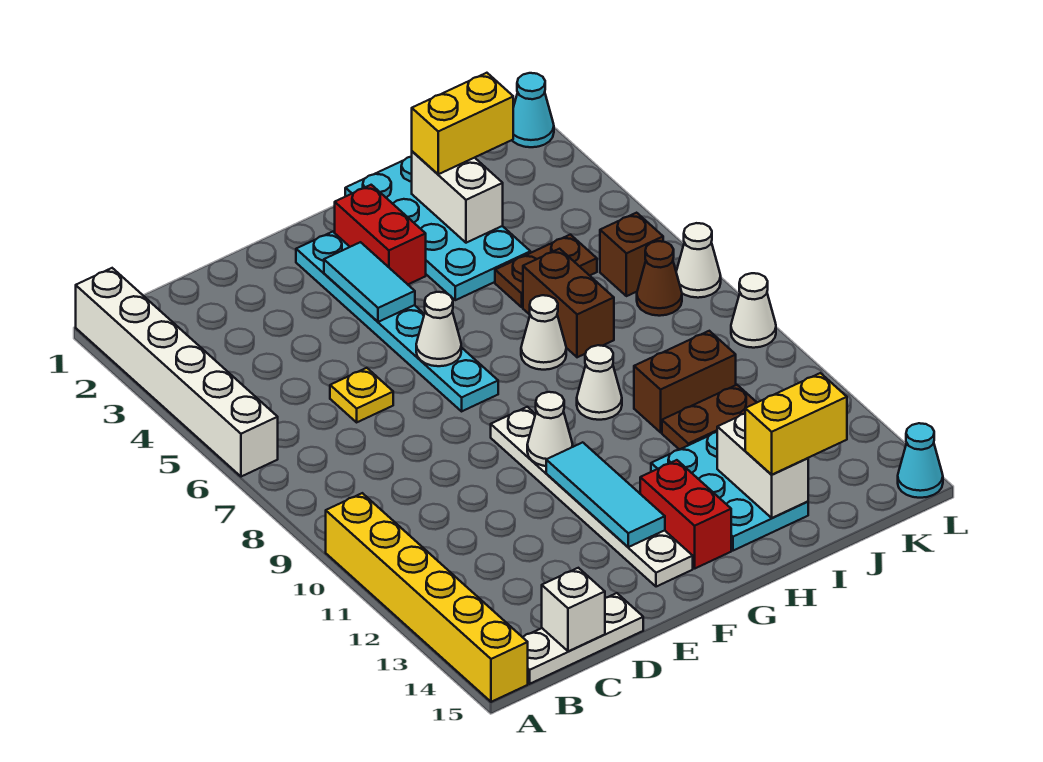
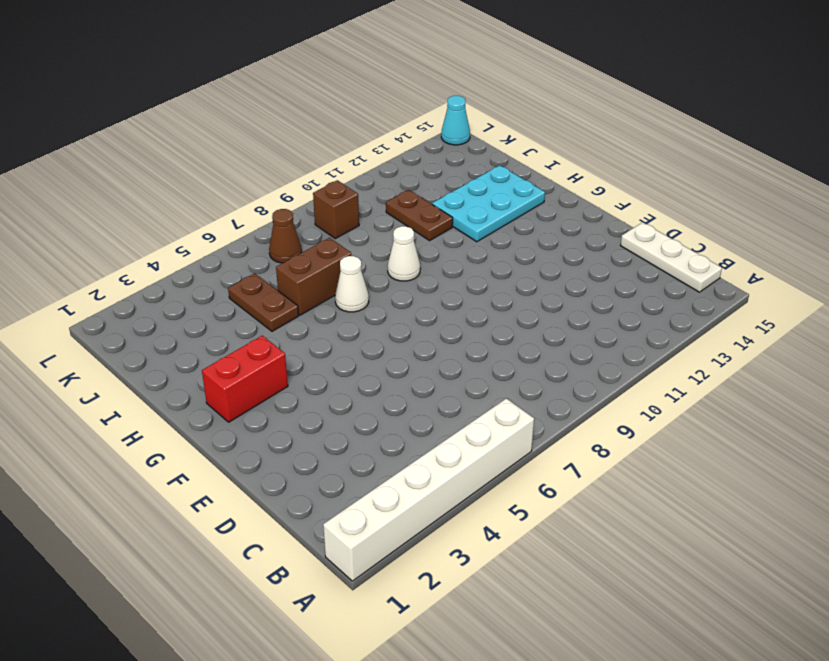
brown brick K9 level 1 -> brown brick K6 level 1
none -> yellow brick A10:A15 level 1
none -> yellow plate D6 level 1
none -> cyan plate F2:F7 level 1
none -> white plate F9:F14 level 1

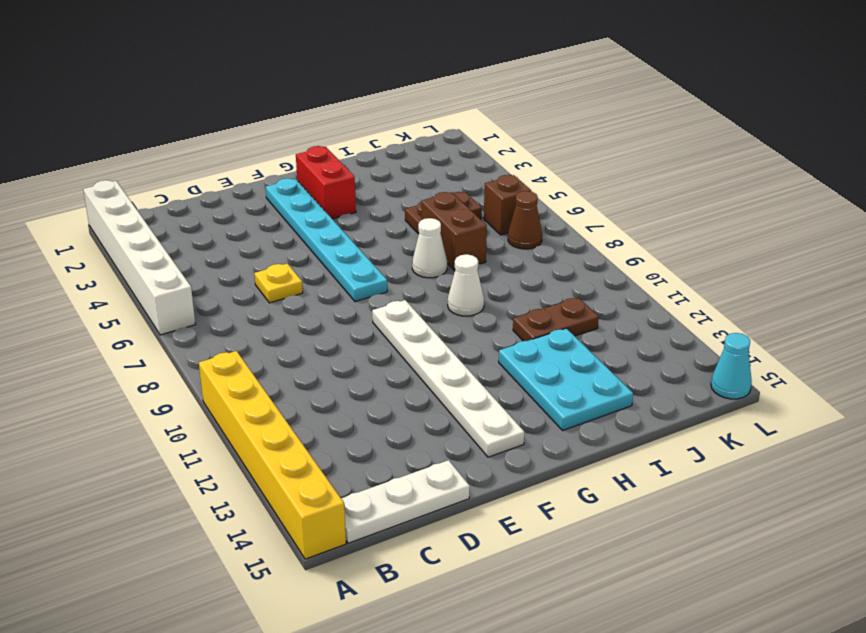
none -> red brick G13:G14 level 1
none -> cyan plate H1:I4 level 1
none -> brown brick I10:J10 level 1
none -> cyan cone L1 level 1

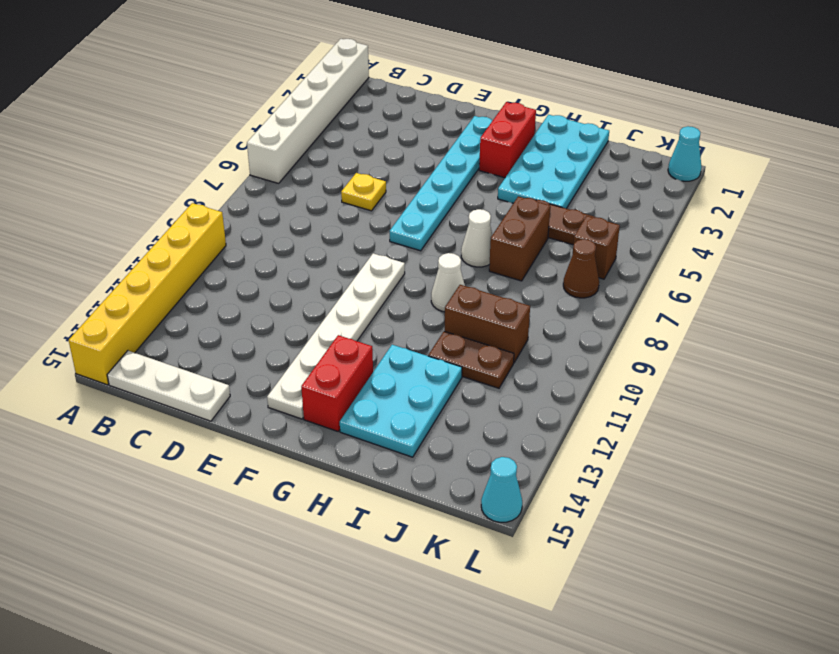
none -> white cone L7 level 1
none -> white cone L9 level 1
none -> white brick C15 level 2
none -> cyan tile F3:F4 level 2

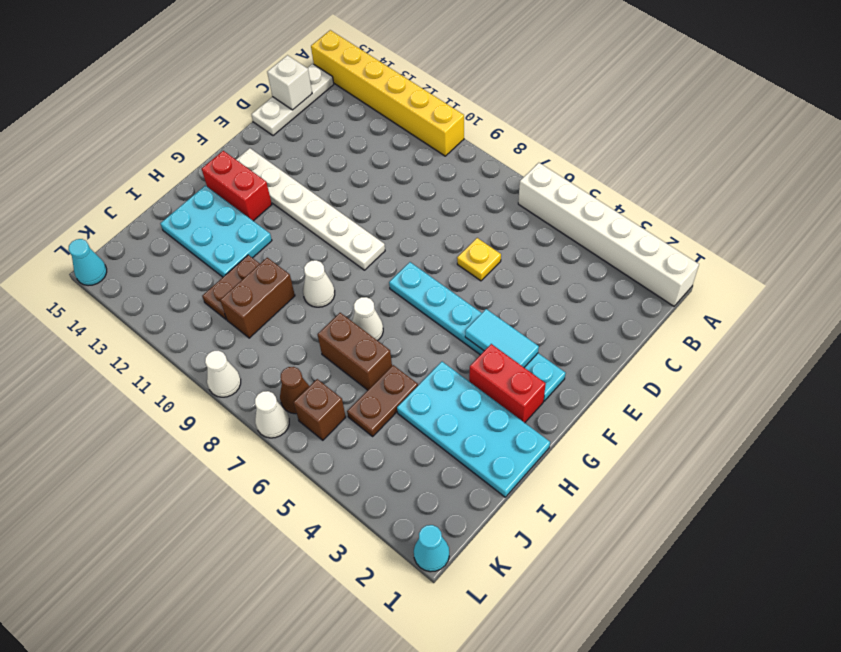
none -> white cone F6 level 2
none -> white cone F10 level 2
none -> cyan tile F11:F13 level 2
none -> white brick I2:I3 level 2

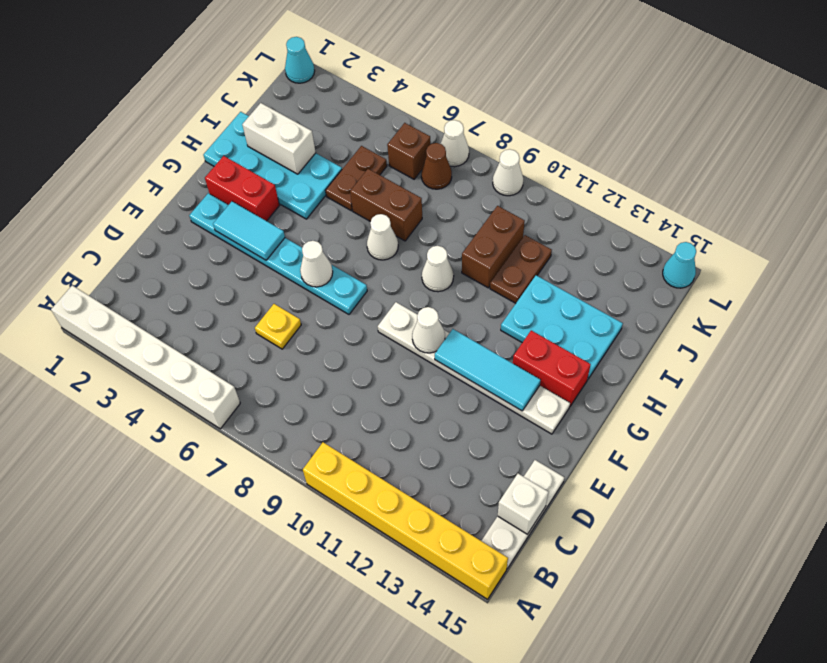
none -> white brick I13:I14 level 2
none -> yellow brick I2:J2 level 3
none -> yellow brick I14:J14 level 3

